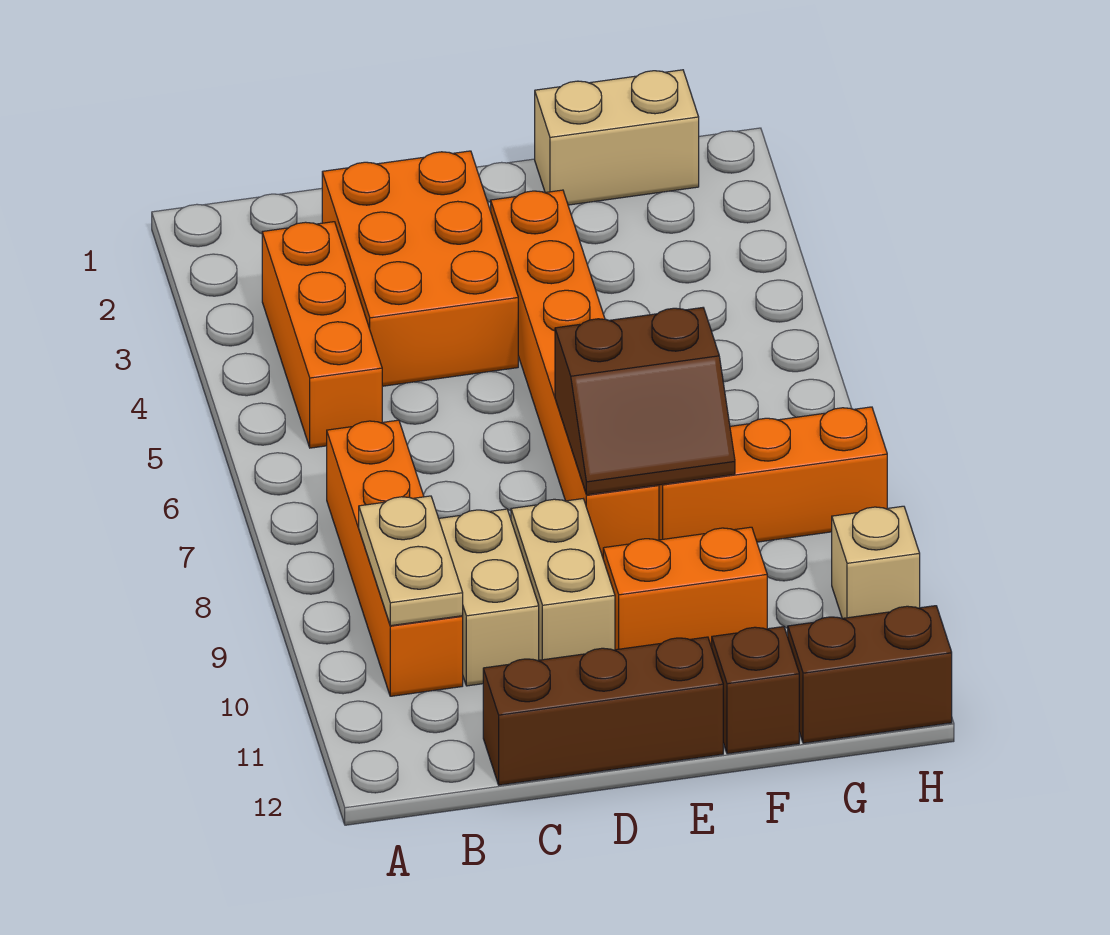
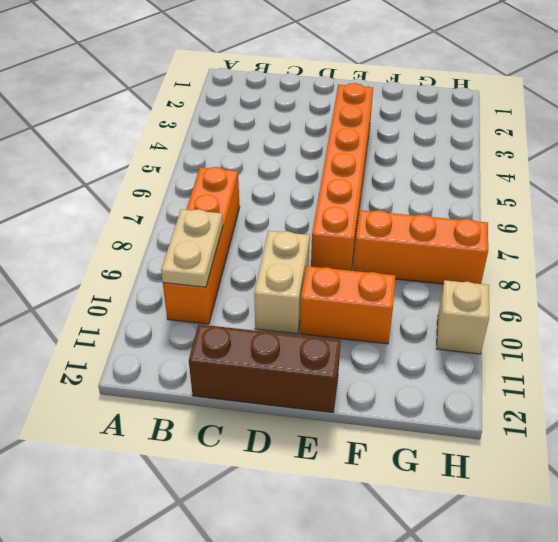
none -> orange brick B3:B5 level 1
none -> orange brick C2:D4 level 1
none -> tan brick C9:C10 level 1

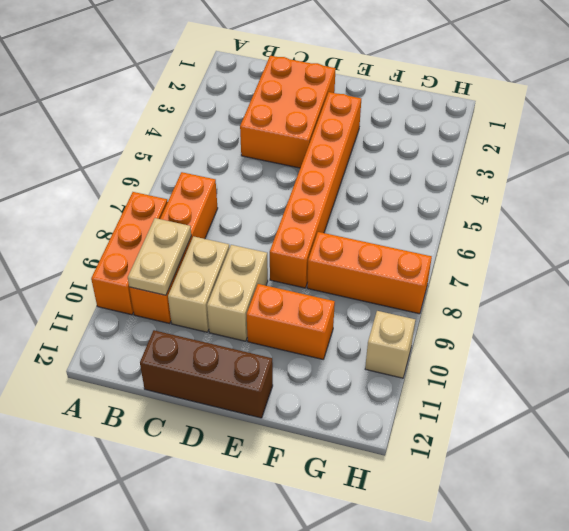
orange brick A8:A10 level 1 -> orange brick B3:B5 level 1
none -> tan brick F1:G1 level 1
none -> brown brick F12 level 1
none -> brown brick G12:H12 level 1

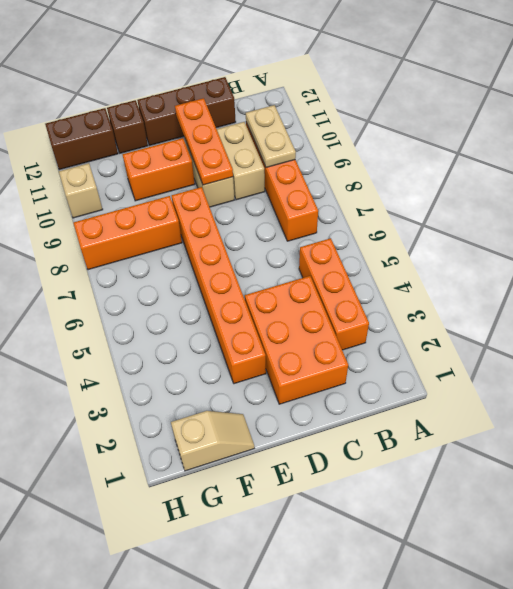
orange plate D9:D11 level 2 -> none
tan slope F1:G1 level 1 top G -> tan brick F1:G1 level 1
none -> brown slope E7:F8 level 2 top 7

